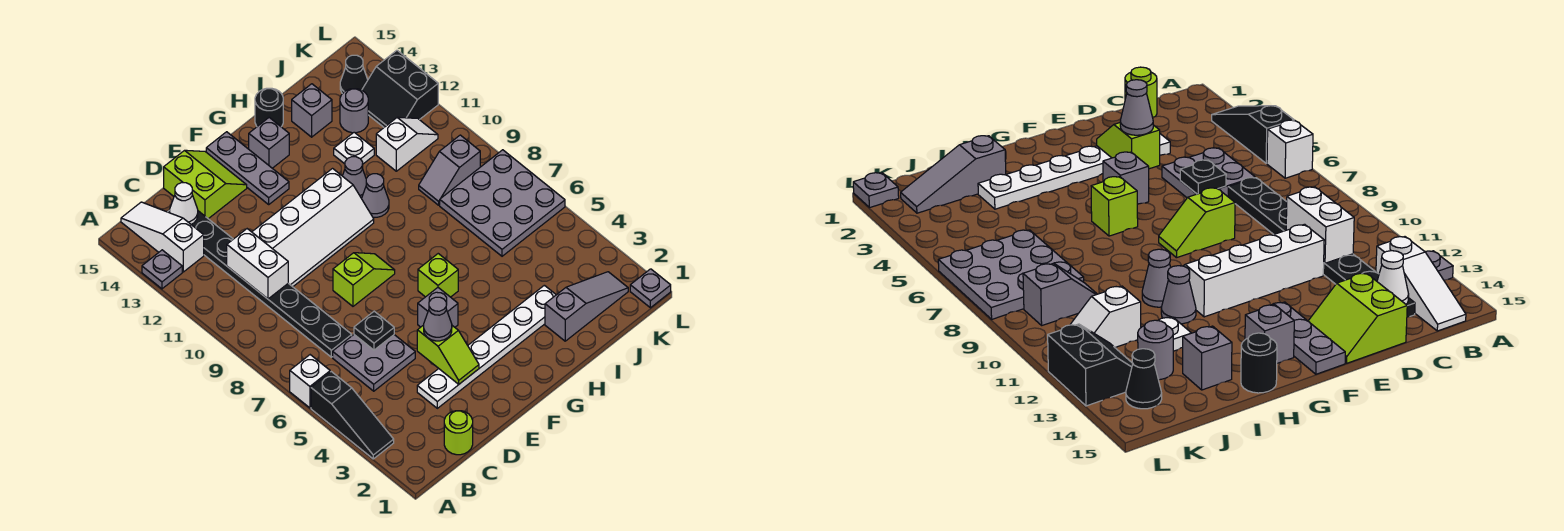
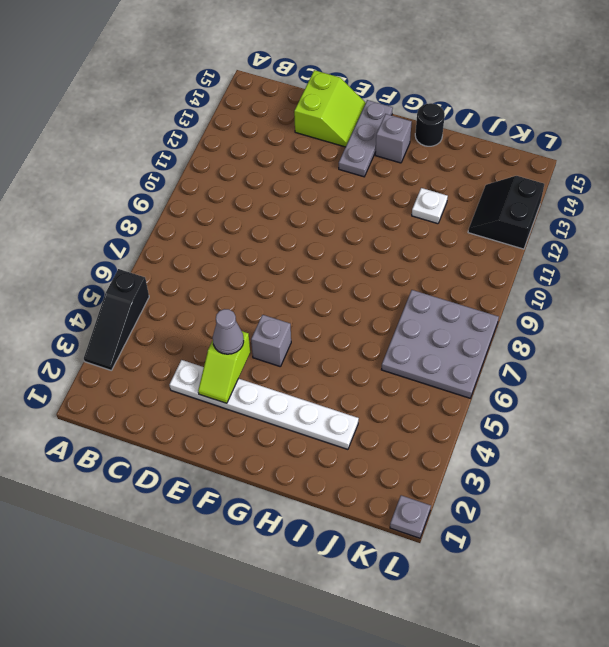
none -> white brick A6 level 1
none -> grey plate A13 level 1
none -> white slope B13:B15 level 1 top 13
none -> lime round brick C1 level 1

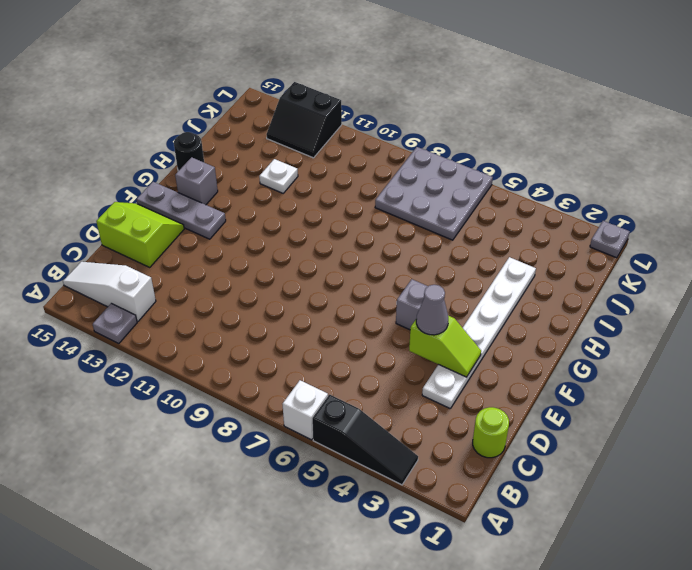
none -> grey plate C5:D6 level 1
none -> black plate C7:C14 level 1
none -> white slope D10:G11 level 1 top 11
none -> lime slope E8:F8 level 1 top E

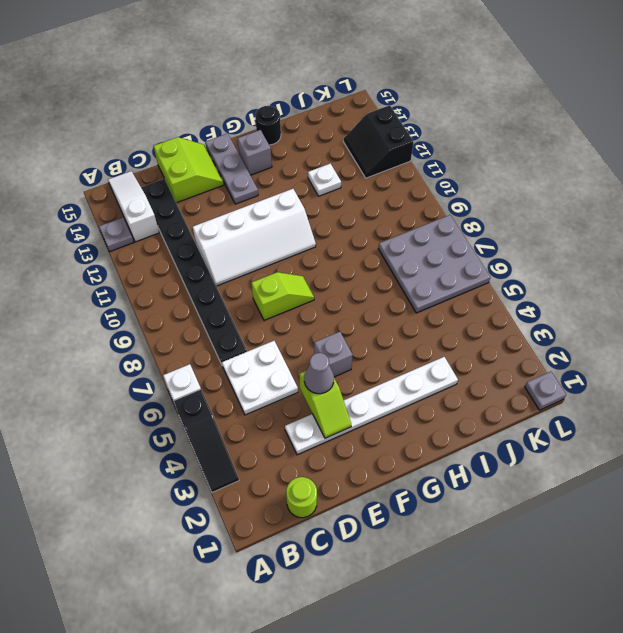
white plate C5:D6 level 1 -> grey plate C5:D6 level 1
none -> lime brick G6 level 1
none -> grey cone H10 level 1
none -> grey cone H11 level 1
none -> grey slope I2:K2 level 1 top I

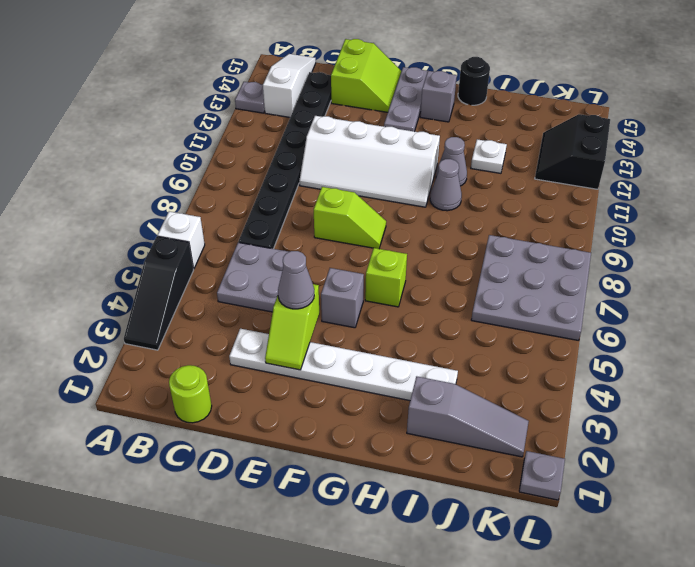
none -> grey brick I14 level 1
none -> grey slope J9:K9 level 1 top K
none -> white slope J11:K11 level 1 top J
none -> grey round brick J13 level 1

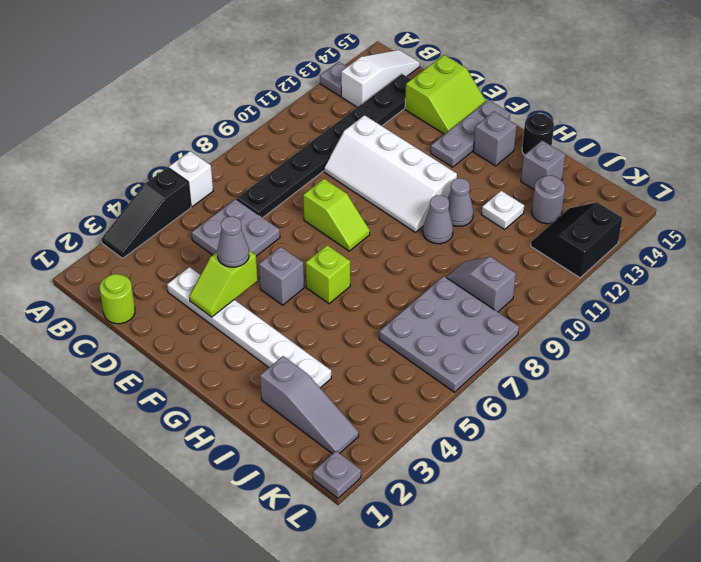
none -> white slope J11:K11 level 1 top J
none -> black cone K14 level 1
none -> white brick C10:C11 level 2
none -> white cone C14 level 2

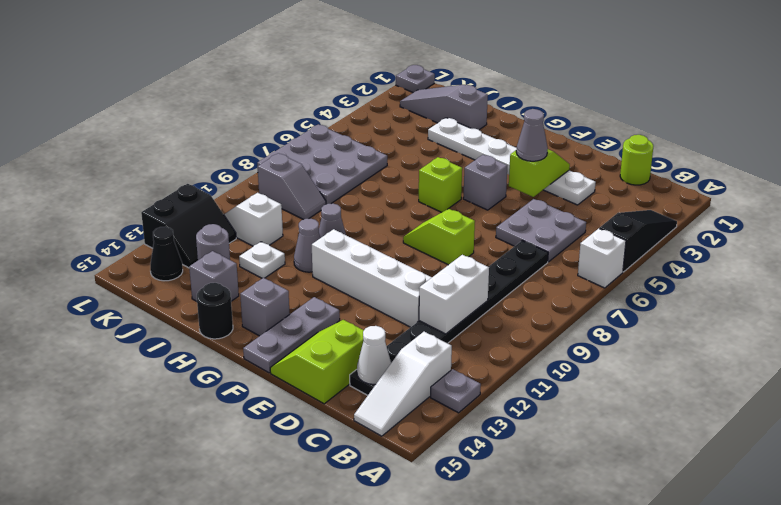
none -> black plate D6 level 2

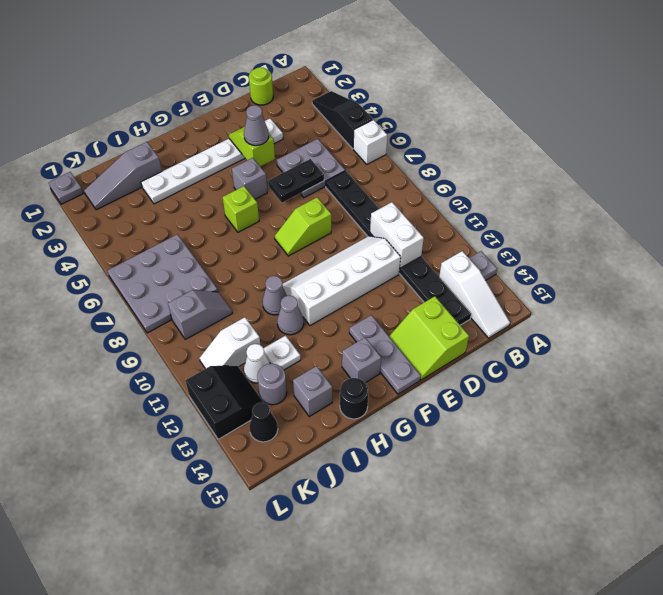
black plate D6:E6 level 2 -> black plate D6 level 2
white cone J12 level 1 -> white cone C14 level 2

